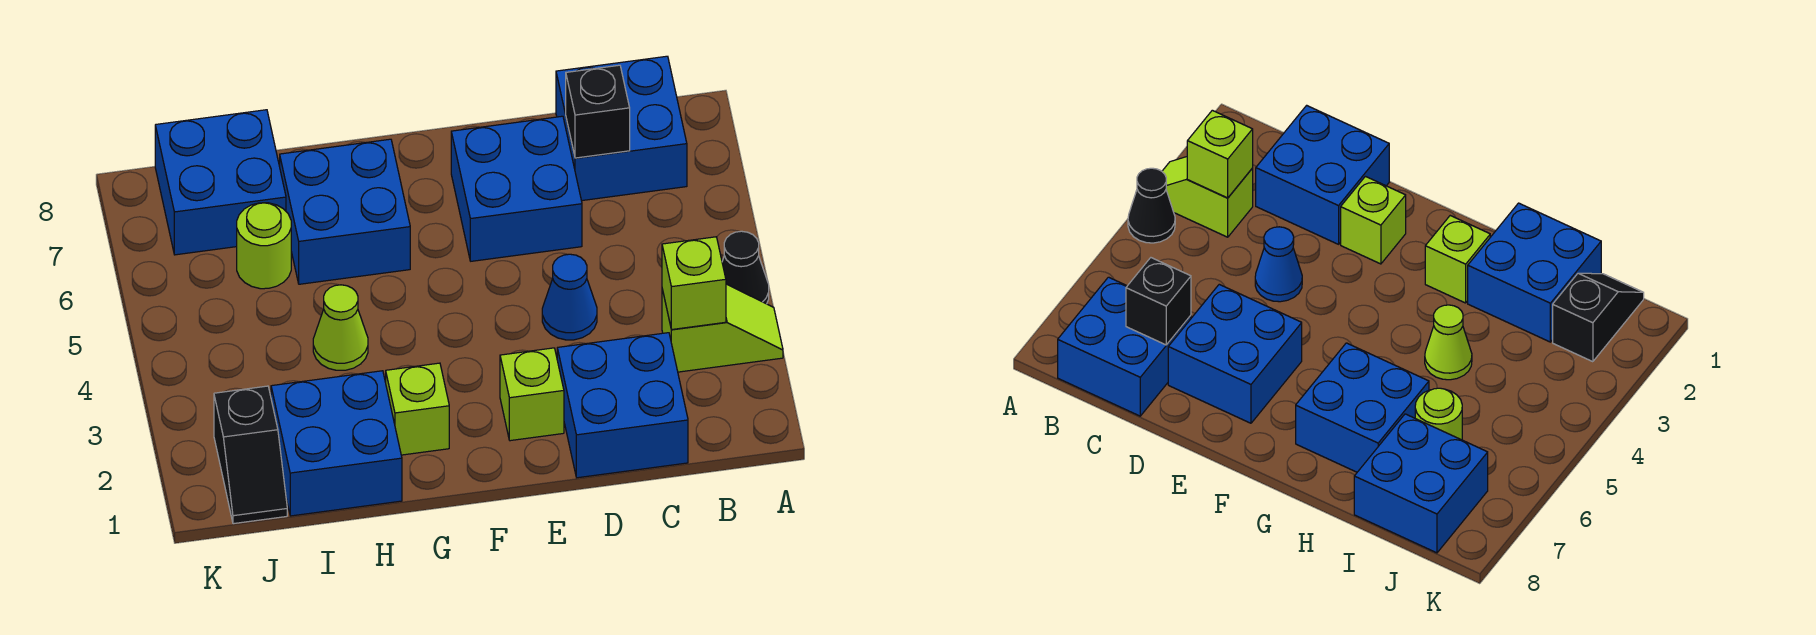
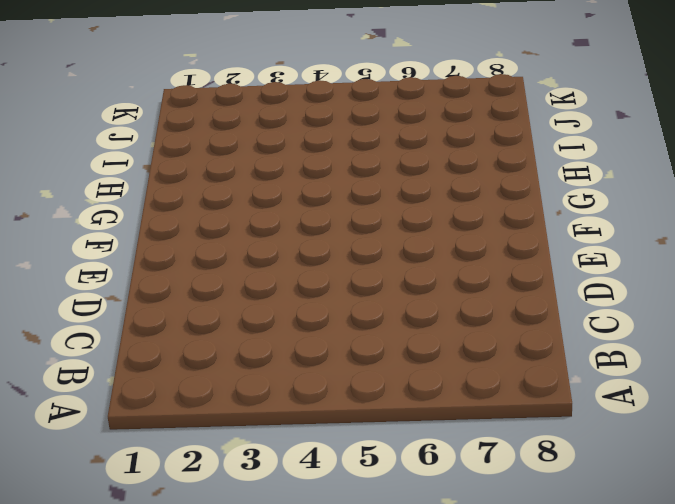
none -> lime slope A3:B3 level 1 top B
none -> black cone A4 level 1
none -> blue brick B7:C8 level 1

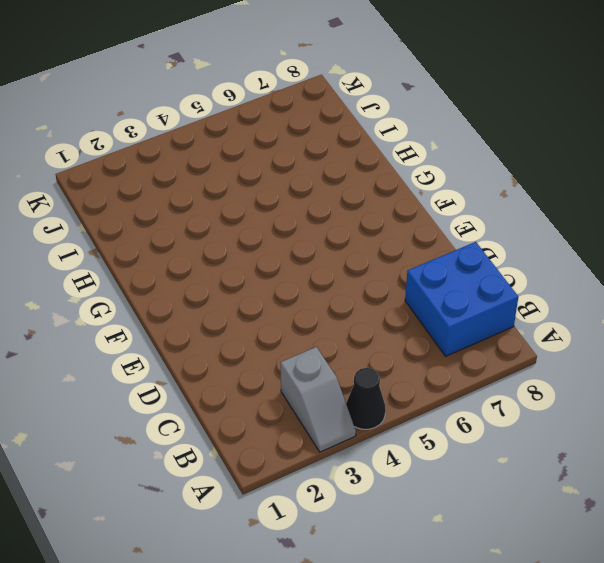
grey slope A3:B3 level 1 top B -> lime slope A3:B3 level 1 top B
none -> blue brick C1:D2 level 1
none -> blue cone D4 level 1
none -> blue brick D6:E7 level 1

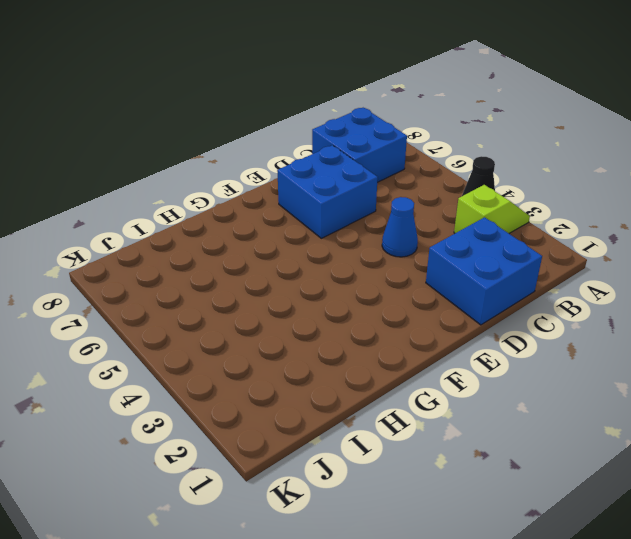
none -> lime brick E2 level 1
none -> lime brick G2 level 1
none -> blue brick G6:H7 level 1

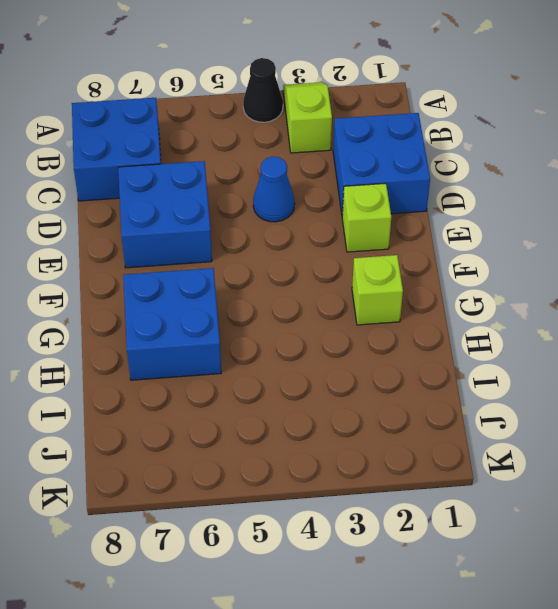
none -> blue brick H1:I2 level 1
none -> lime cone H4 level 1
none -> lime round brick I6 level 1

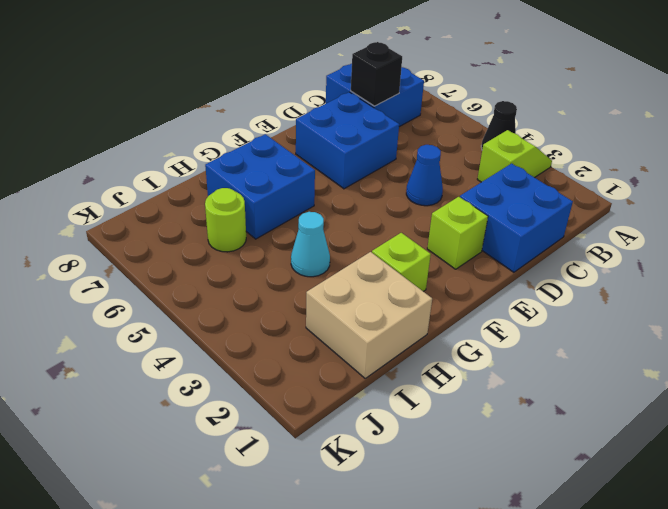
tan brick H1:I2 level 1 -> blue brick H1:I2 level 1
cyan cone H4 level 1 -> lime cone H4 level 1
none -> blue brick I7:J8 level 1
none -> black slope J1:J2 level 1 top 2
none -> lime brick B3 level 2

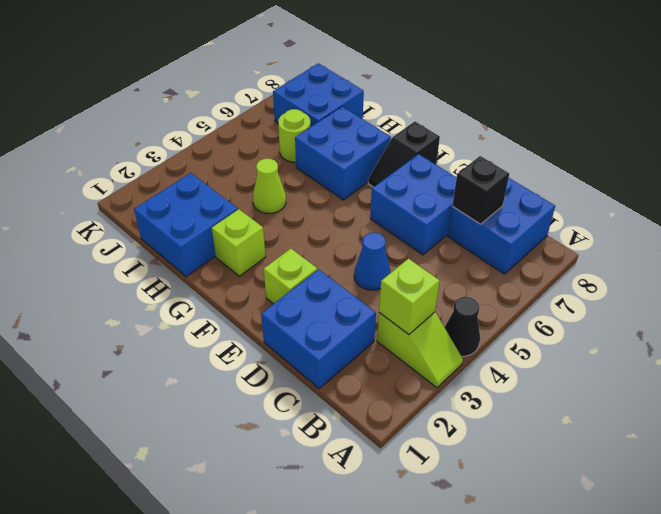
black slope F7:F8 level 1 top 8 -> black slope J1:J2 level 1 top 2

